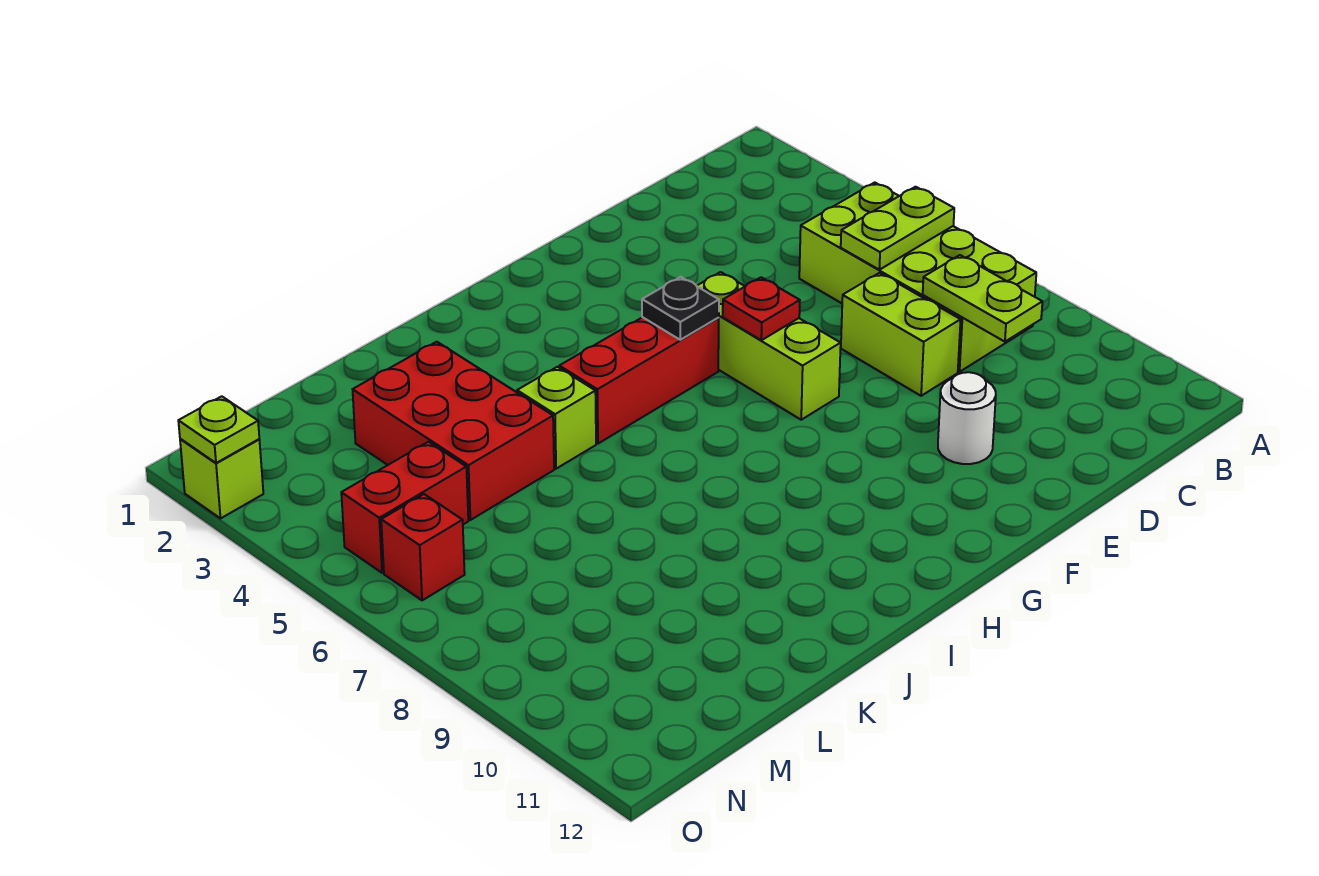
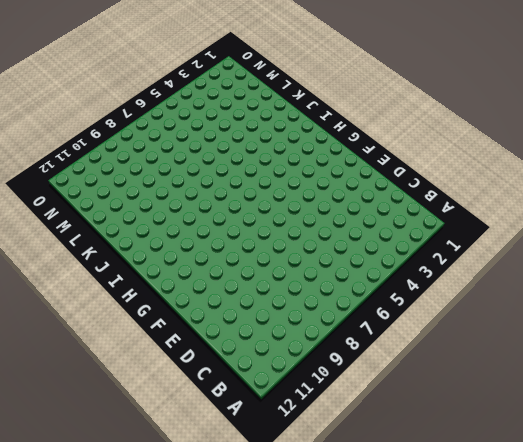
none -> lime brick B5:C8 level 1
none -> lime brick D7:D8 level 1
none -> white round brick E10 level 1

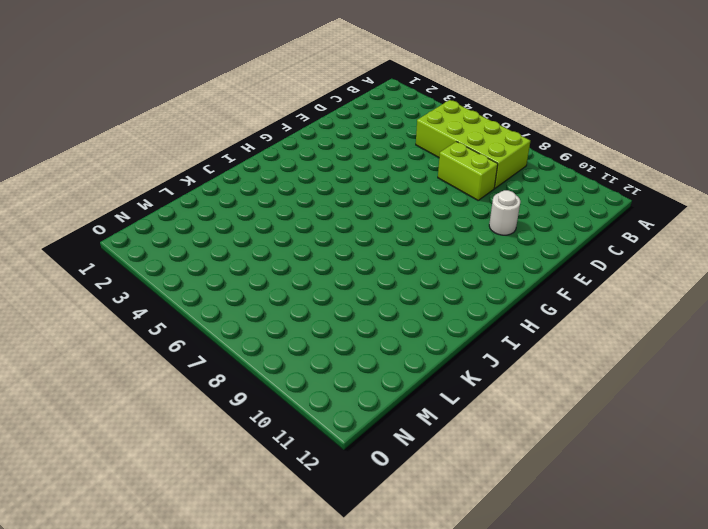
none -> lime brick F5:F7 level 1
none -> red brick G5:I5 level 1
none -> lime brick J5 level 1

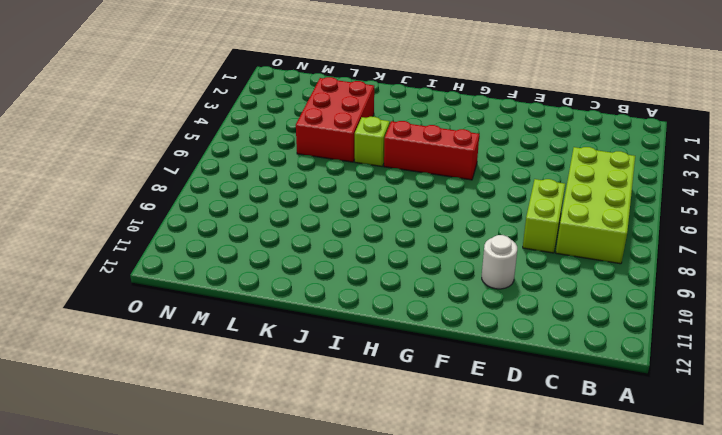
none -> lime brick F5:F7 level 1
none -> red brick M5:N5 level 1
none -> red brick N6 level 1

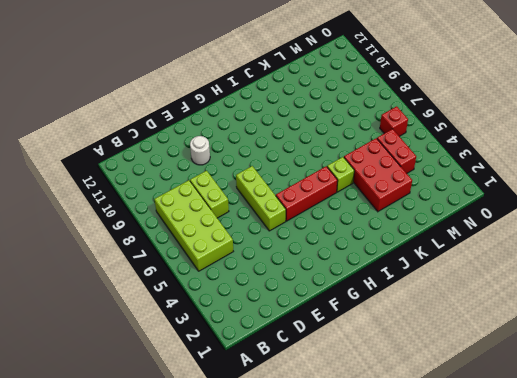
red brick M4:M5 level 1 -> red brick M5:N5 level 1
none -> lime brick O2 level 1
none -> lime plate B6:C6 level 2
none -> lime plate C8:C9 level 2

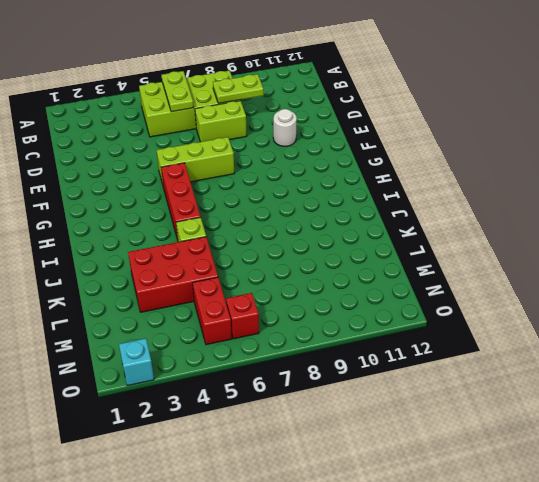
cyan brick O2 level 1 -> lime brick O2 level 1
none -> red plate F6 level 2
none -> black plate G5 level 2
none -> lime plate O2 level 2

